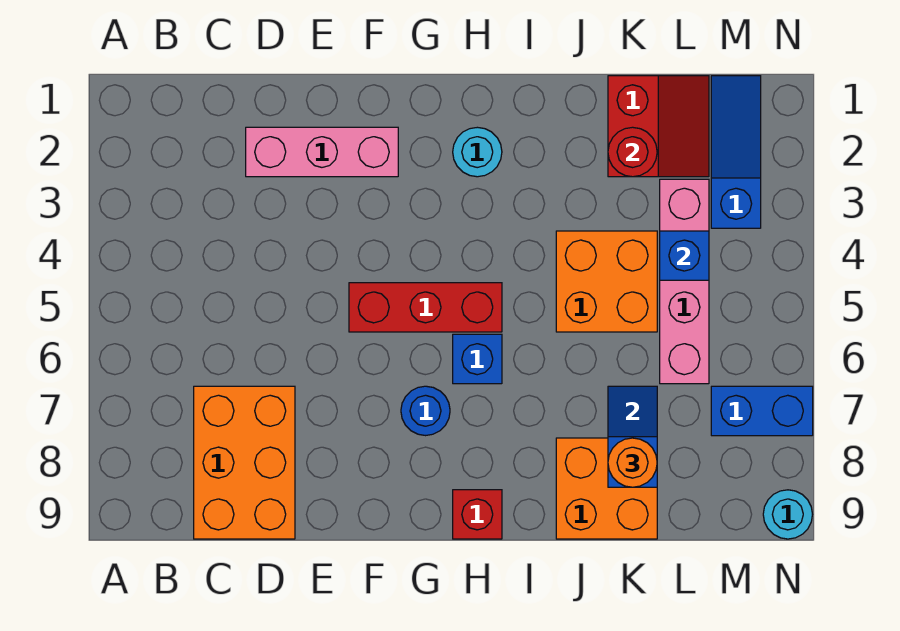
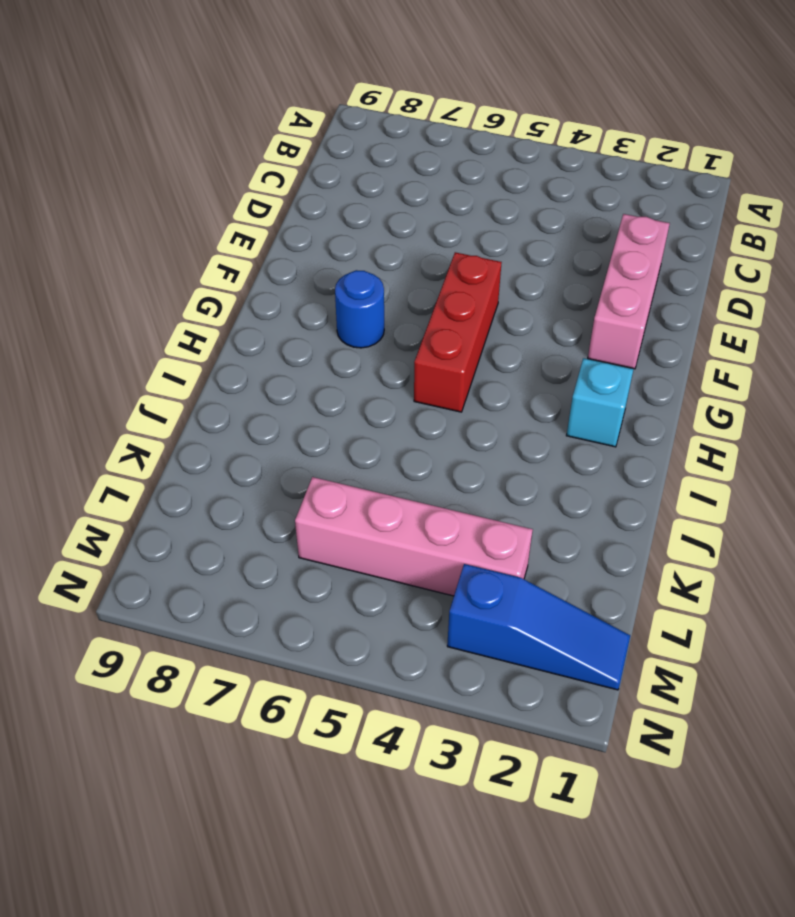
cyan brick H2 level 1 -> cyan round brick H2 level 1
none -> orange brick C7:D9 level 1
none -> blue brick H6 level 1
none -> red brick H9 level 1

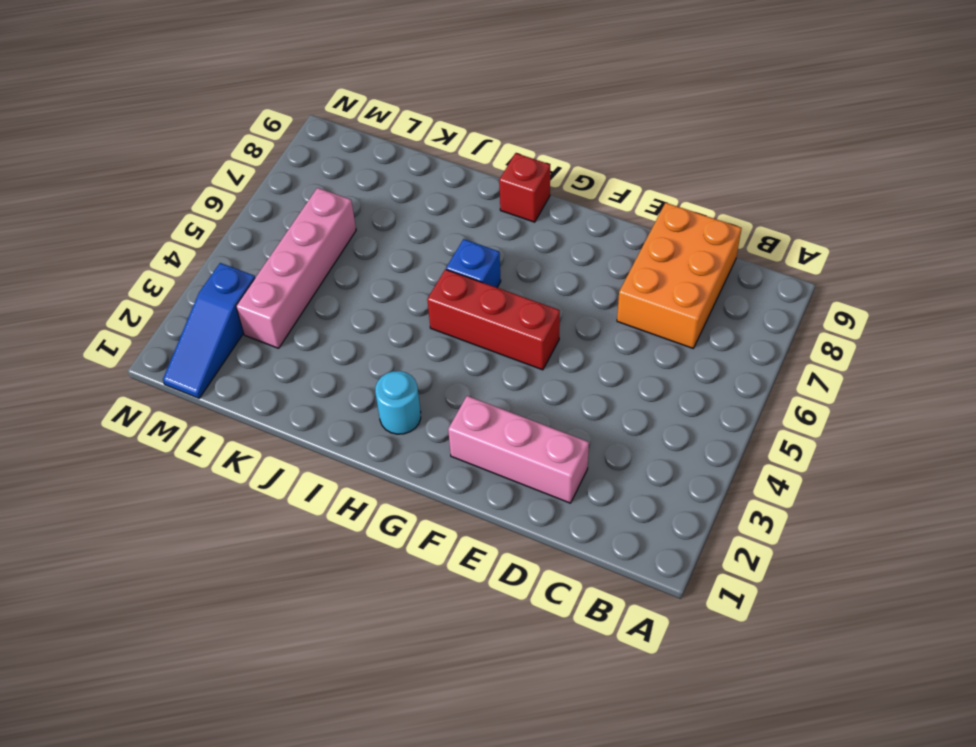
none -> blue round brick G7 level 1
none -> orange brick J4:K5 level 1
none -> orange brick J8:K9 level 1

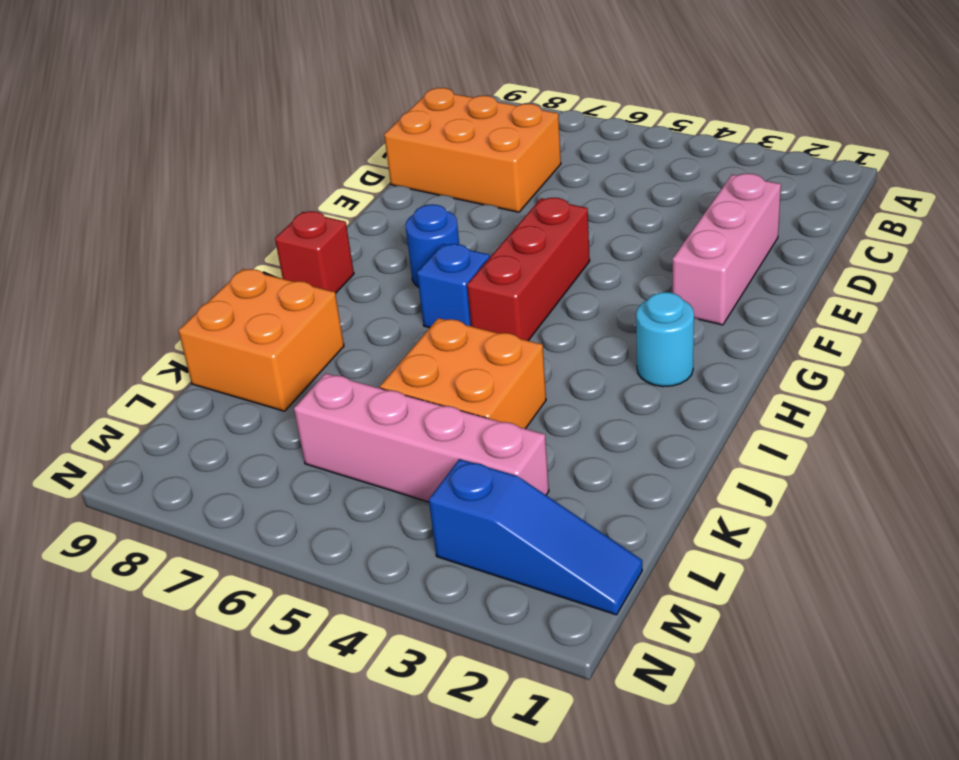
none -> red slope K1:L2 level 1 top K
none -> blue brick M7:N7 level 1
none -> cyan round brick N9 level 1

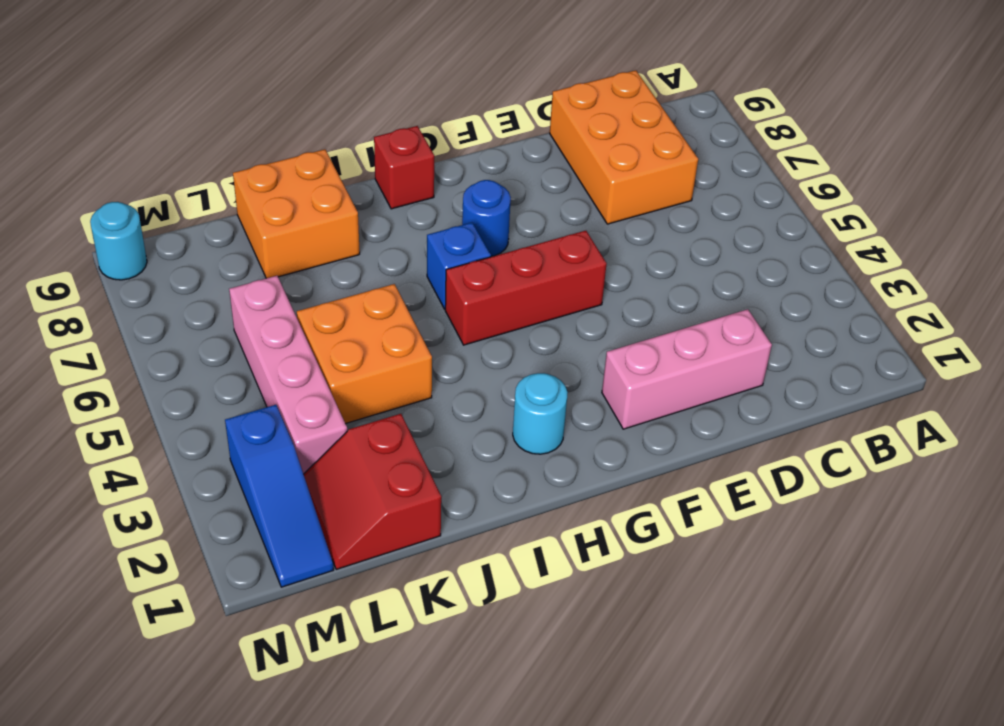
none -> blue brick M7:N7 level 1
none -> red round brick K2 level 2
none -> blue slope K7:K8 level 2 top 8

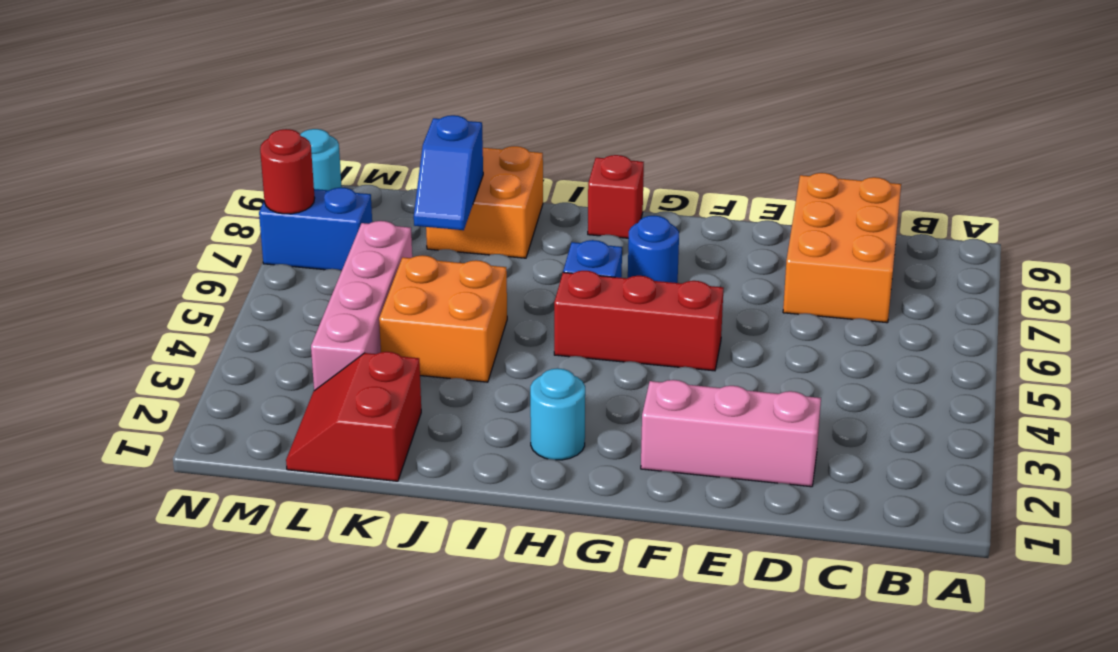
red round brick N7 level 2 -> red round brick K2 level 2
none -> blue slope M1:M3 level 1 top 3
none -> blue brick L4 level 2
none -> orange round brick K8 level 3

